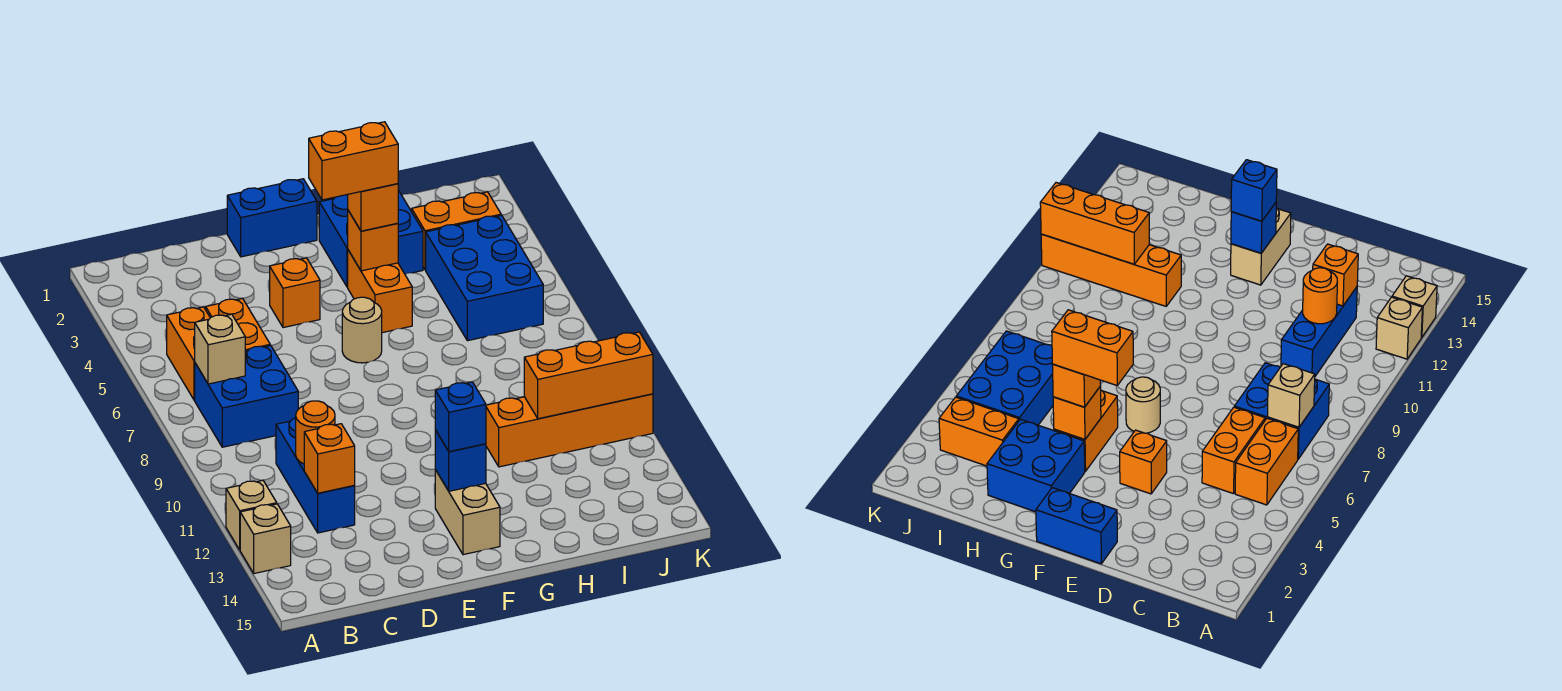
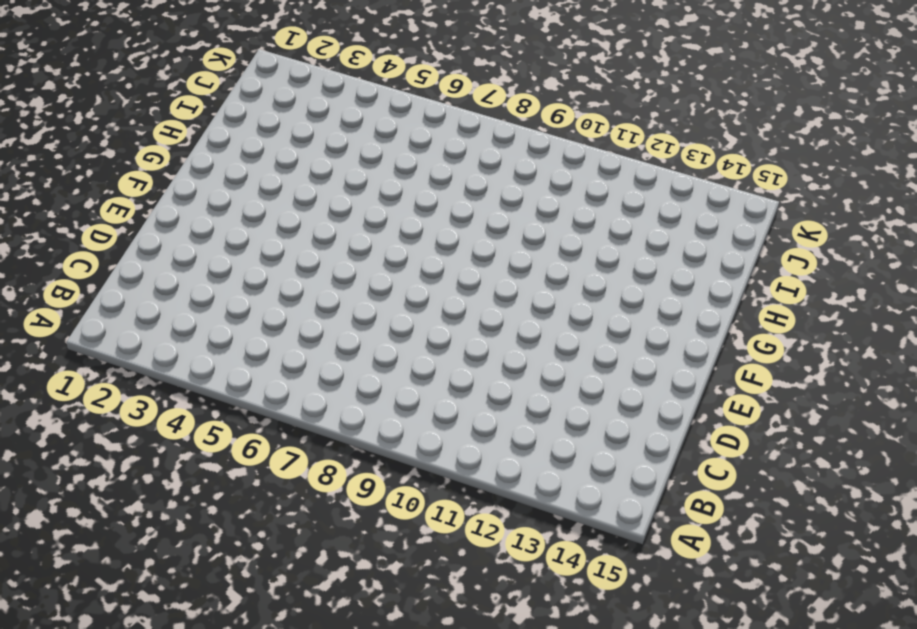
none -> tan brick A12 level 1
none -> tan brick A13 level 1
none -> orange brick B5:B6 level 1

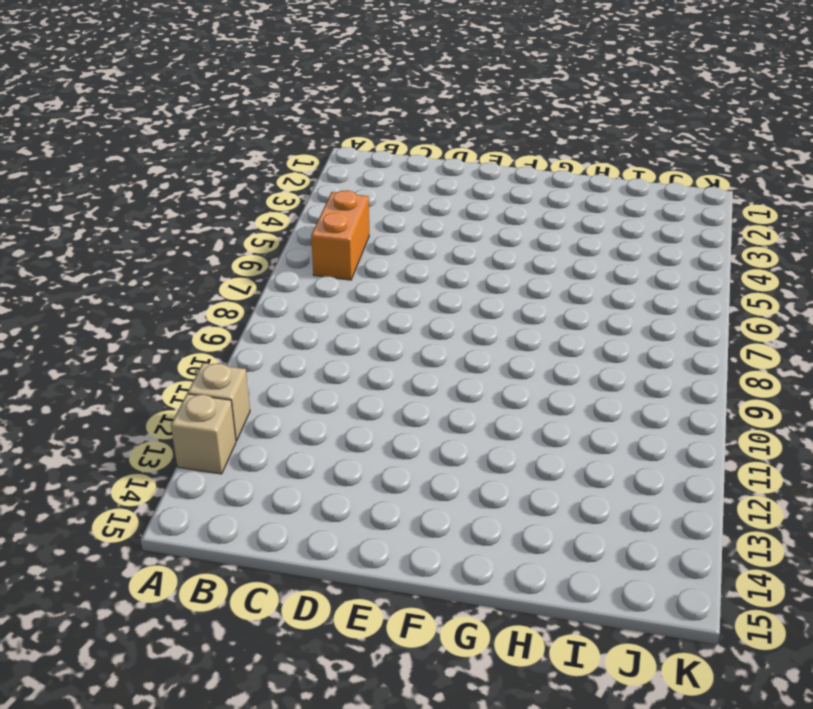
none -> blue brick B7:C8 level 1
none -> orange brick C5:C6 level 1
none -> blue brick C10:C12 level 1

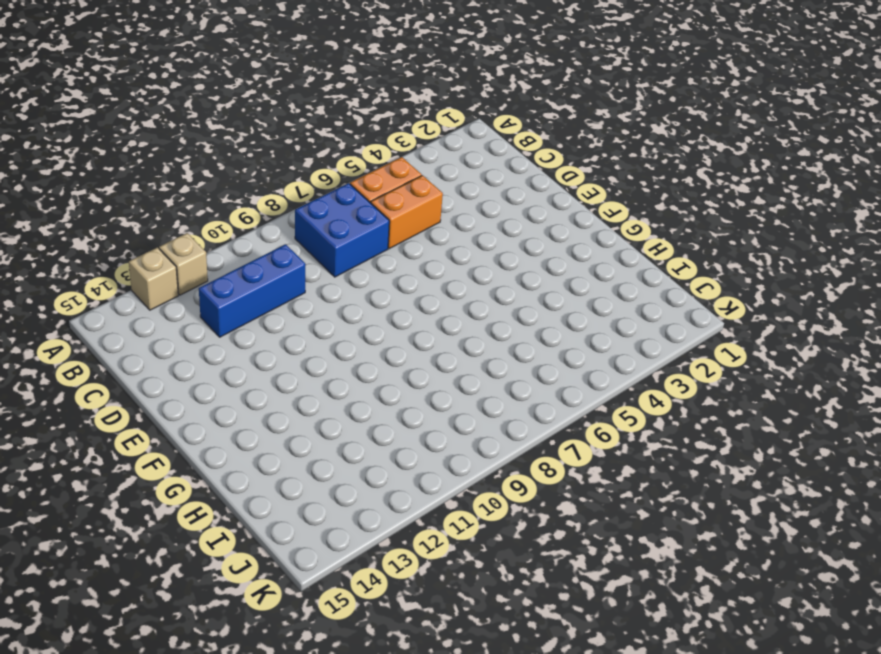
none -> blue brick E1:F1 level 1
none -> orange brick E4 level 1
none -> tan round brick F6 level 1

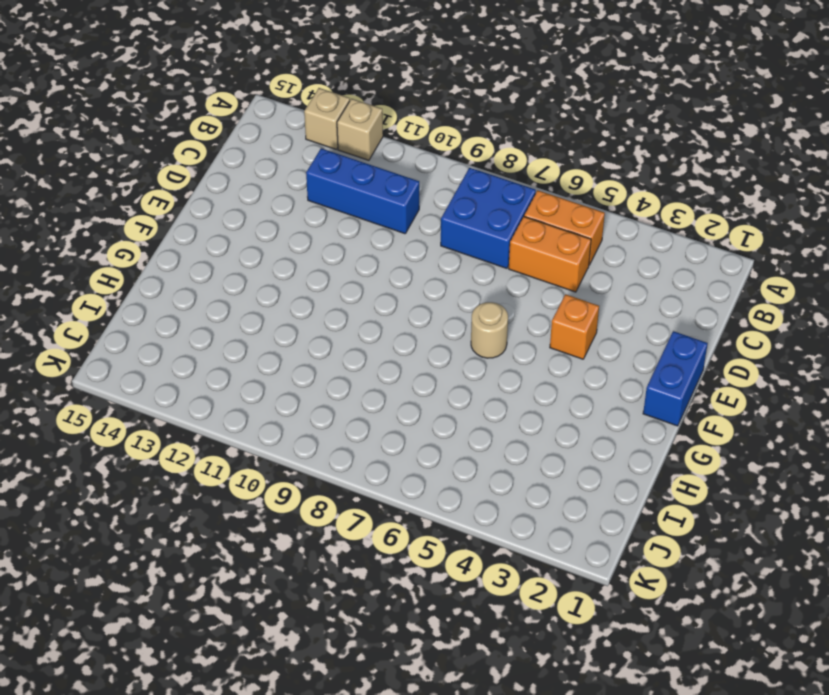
none -> tan brick F13:F14 level 1
none -> blue brick G2:H3 level 1
none -> orange brick G4:G5 level 1

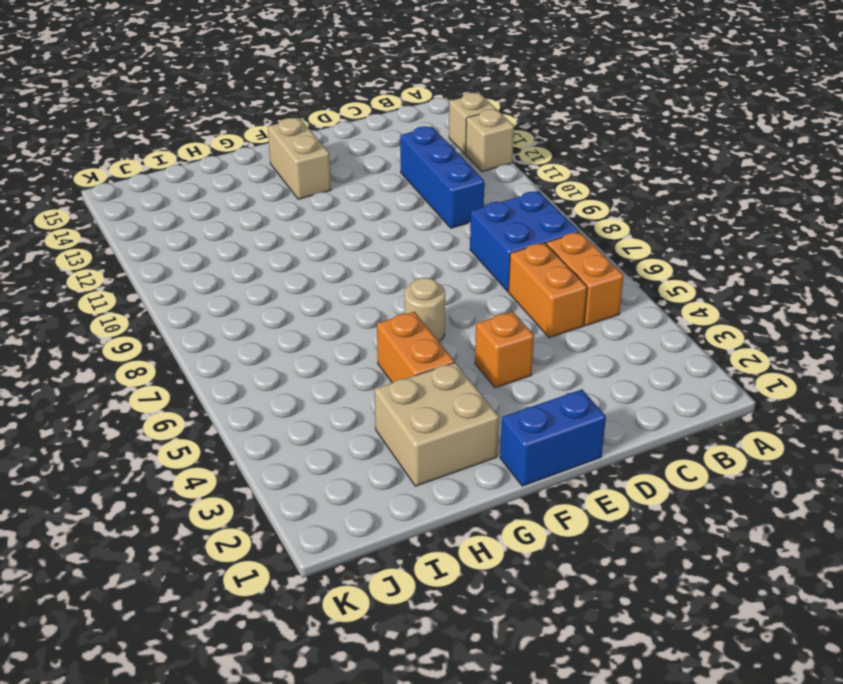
tan brick G2:H3 level 1 -> blue brick G2:H3 level 1
none -> orange brick H11:K11 level 1
none -> orange brick I3:J3 level 1
none -> blue brick I4:J6 level 1

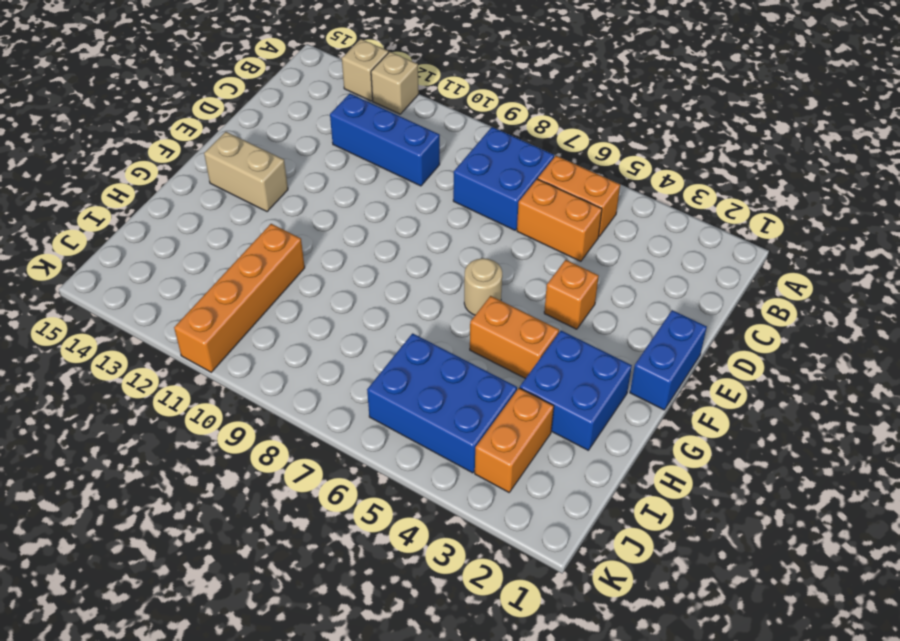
none -> tan brick B7 level 2
none -> orange round brick C11 level 2
none -> orange brick C12 level 2

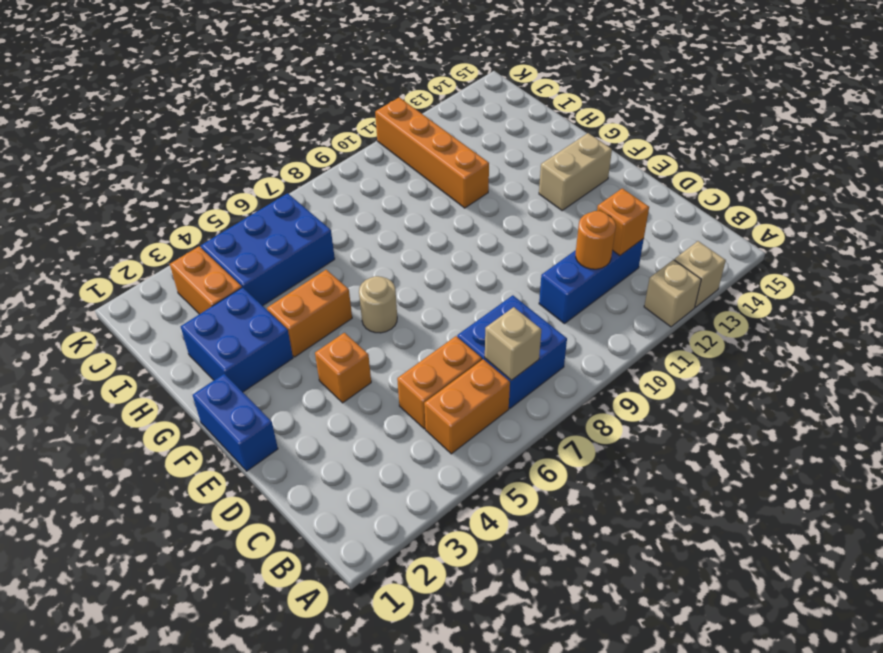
none -> blue brick F13 level 2
none -> orange brick G4 level 2
none -> orange brick I11:K11 level 2

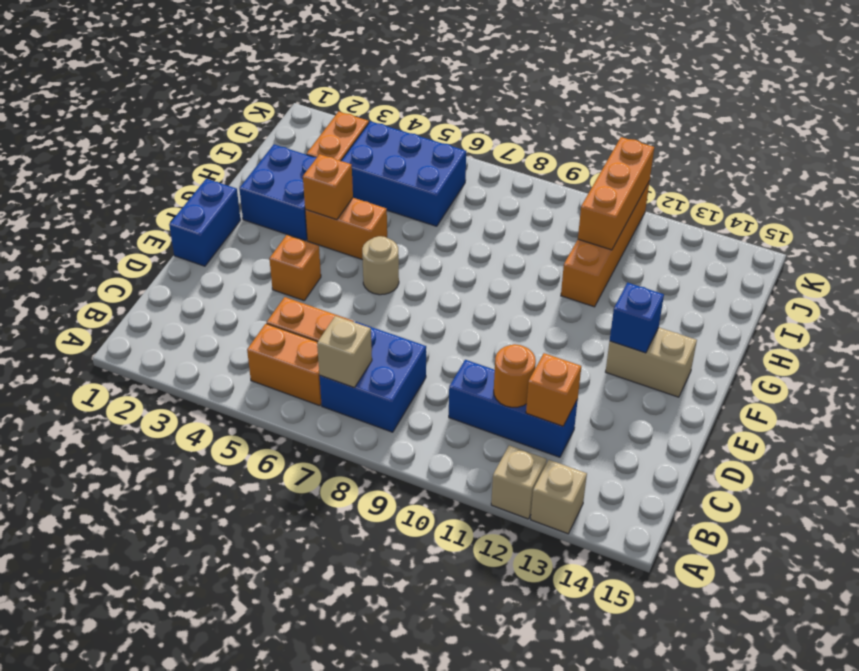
none -> blue brick F13 level 3
none -> orange brick G4 level 3
none -> orange brick F4:G4 level 4

